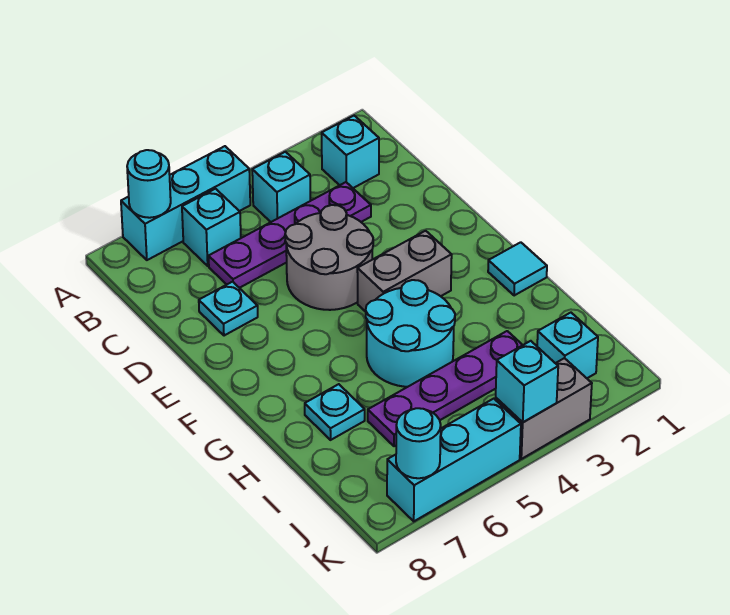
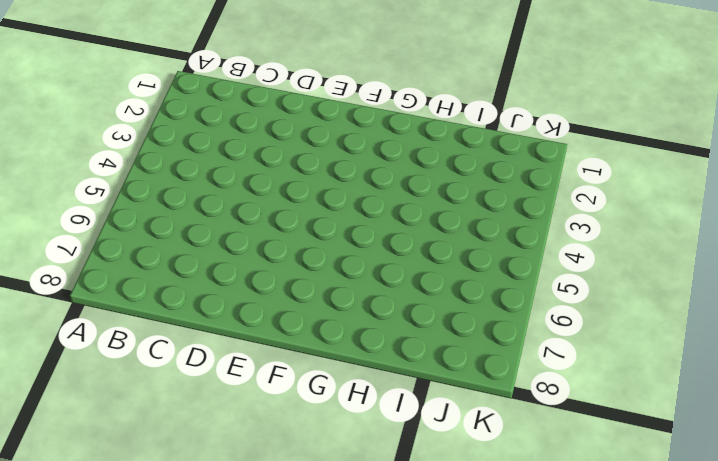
none -> cyan brick A5:A7 level 1
none -> cyan brick B2 level 1
none -> cyan brick B4 level 1

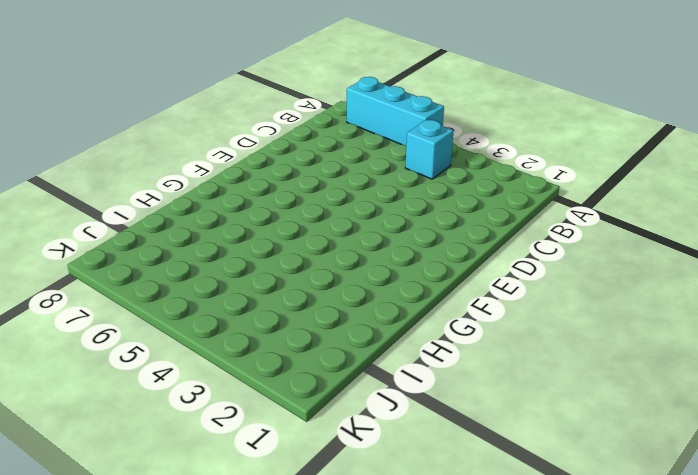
none -> cyan brick B2 level 1
none -> cyan brick B6 level 1
none -> purple plate C3:C6 level 1

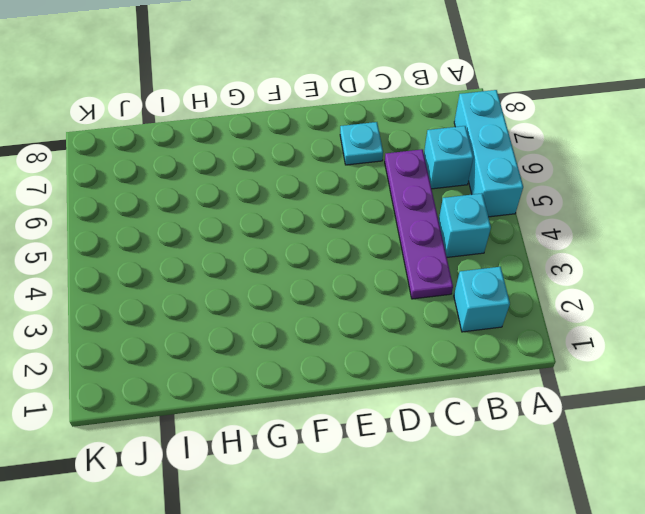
none -> grey round brick D4:E5 level 1
none -> grey brick F3:F4 level 1
none -> cyan tile G1 level 1

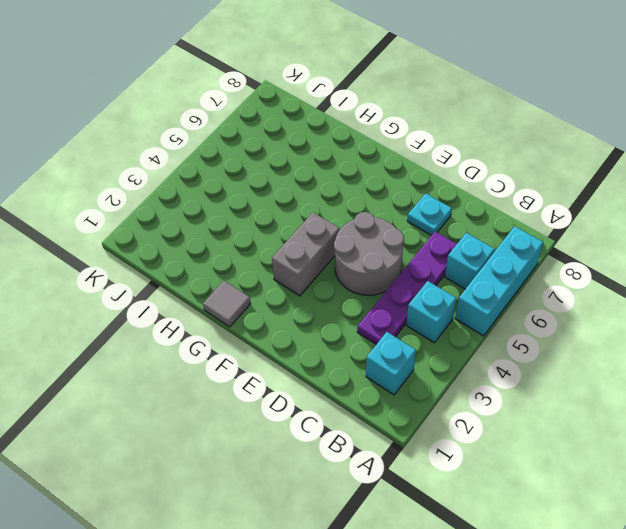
grey tile G1 level 1 -> cyan tile G1 level 1
none -> cyan round brick G4:H5 level 1
none -> cyan plate H7 level 1
none -> purple plate I3:I6 level 1

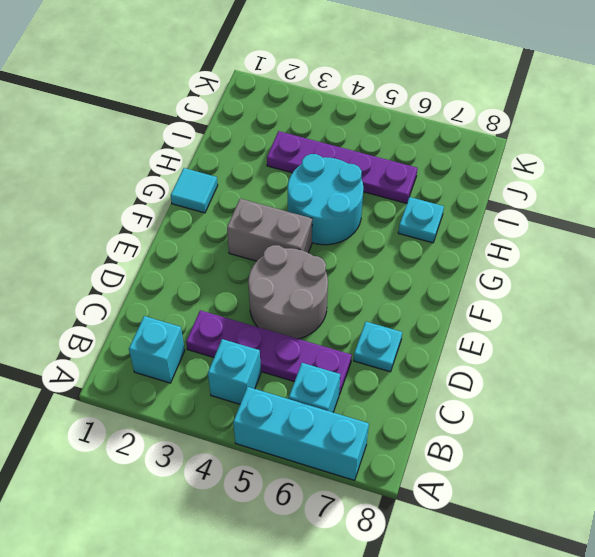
none -> cyan brick J2 level 1
none -> grey brick K3:K4 level 1
none -> cyan brick K5:K7 level 1

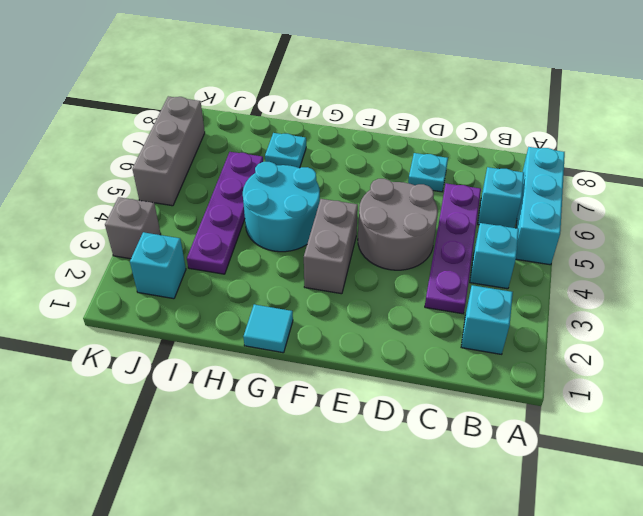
grey brick K3 level 1 -> grey brick K3:K4 level 1
grey brick K5:K7 level 1 -> cyan brick K5:K7 level 1
none -> cyan round brick A7 level 2
none -> cyan brick K4 level 2
none -> cyan round brick K7 level 2

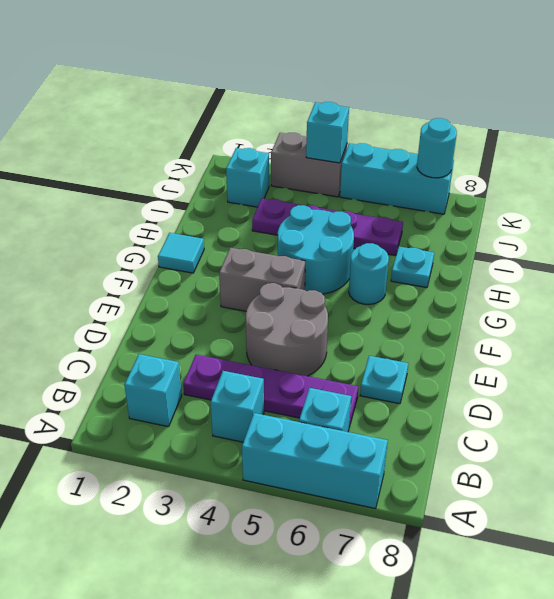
cyan round brick G6 level 1 -> cyan round brick A7 level 2

